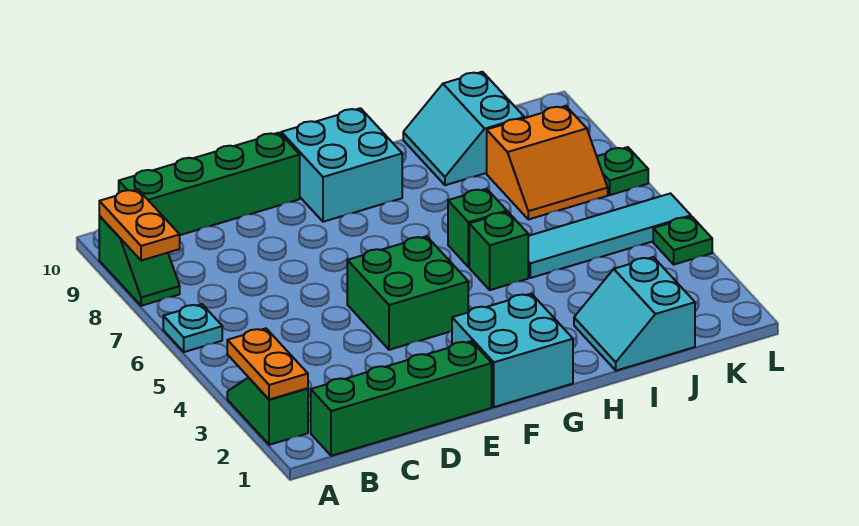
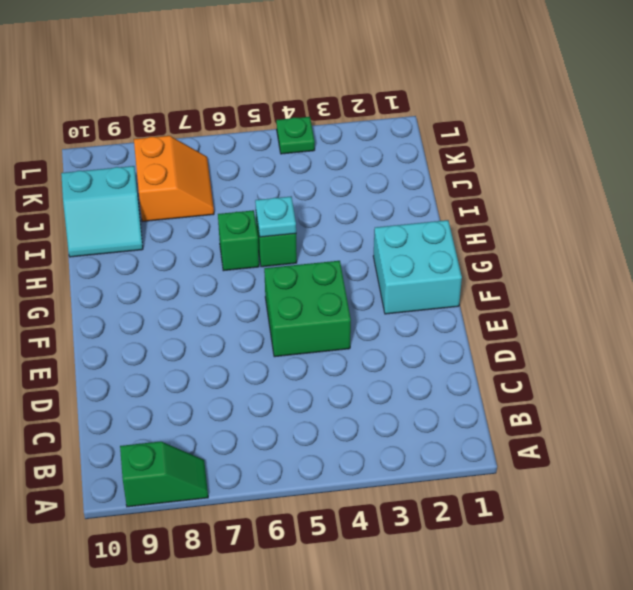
cyan plate H5 level 2 -> cyan plate A6 level 1
none -> green slope A2:A3 level 1 top 2
none -> green brick B1:E1 level 1
none -> green brick B10:E10 level 1

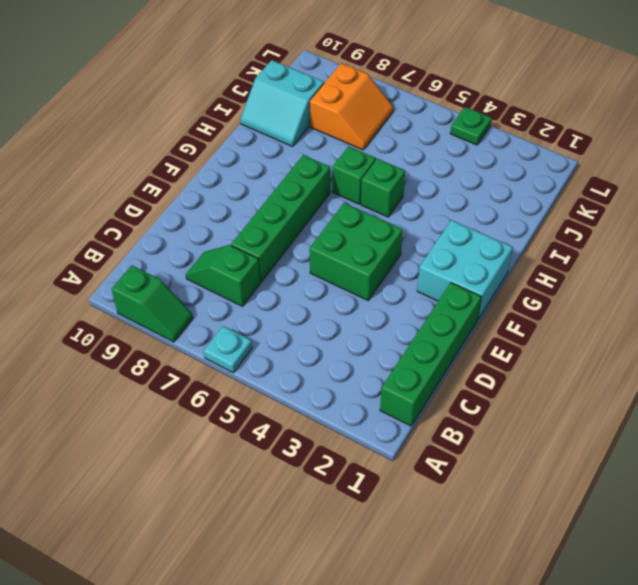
green slope C7:C8 level 1 top 7 -> green slope A2:A3 level 1 top 2
green brick D7:G7 level 1 -> green brick B10:E10 level 1
none -> cyan brick F9:G10 level 1
none -> cyan slope I1:J2 level 1 top J
none -> cyan tile I5:L5 level 1

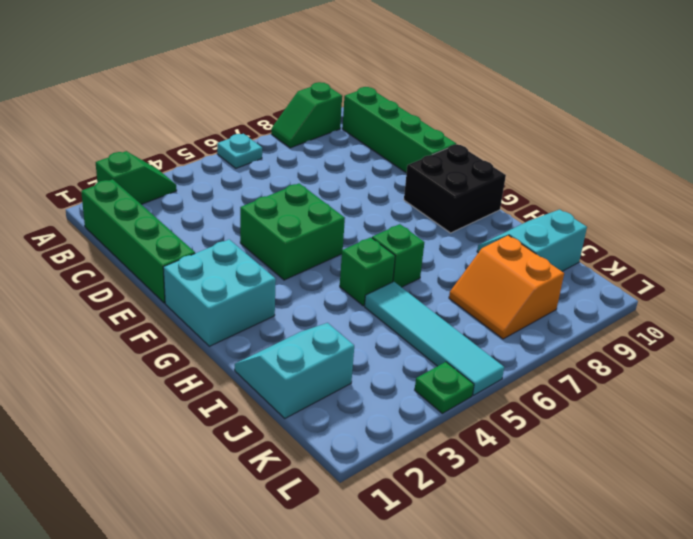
black brick F9:G10 level 1 -> cyan brick F9:G10 level 1
none -> green plate L7 level 1
none -> orange plate A2:A3 level 2
none -> orange plate A8:A9 level 2

